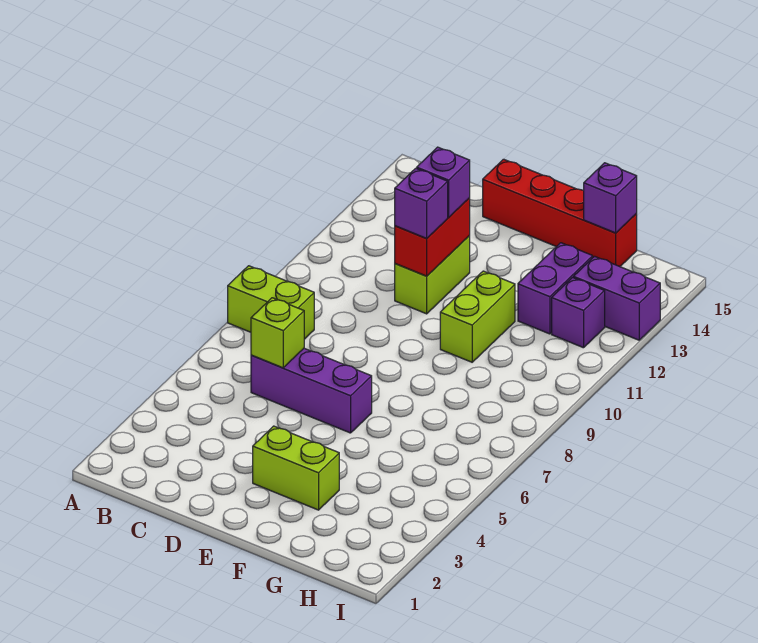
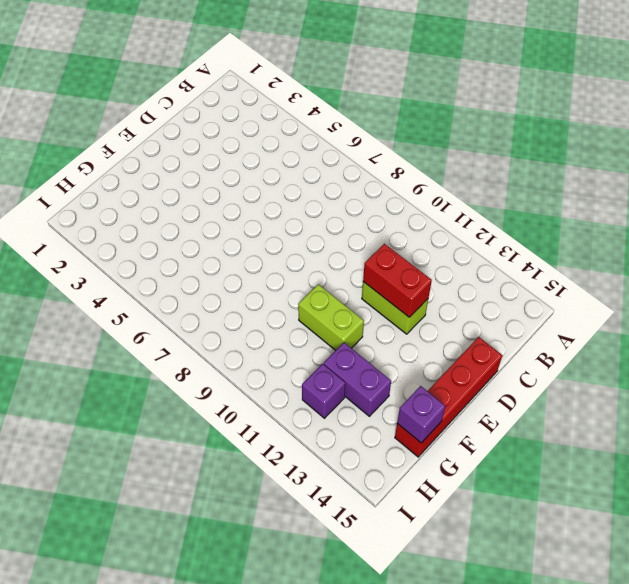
none -> lime brick A8:B8 level 1
none -> purple brick C6:E6 level 1
none -> lime brick E3:F3 level 1

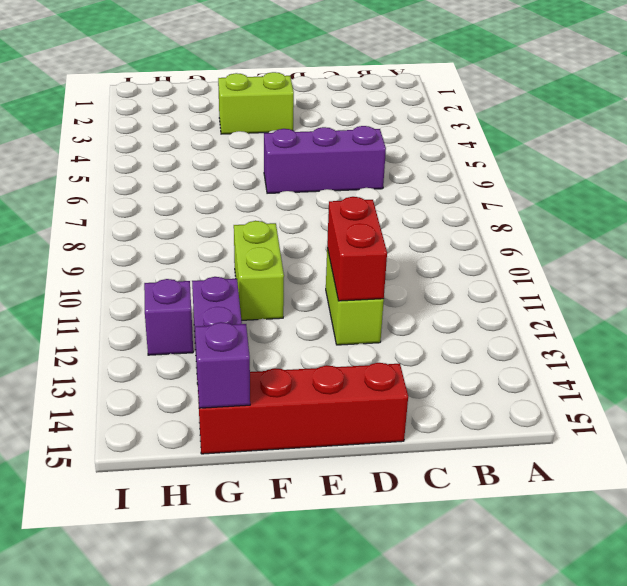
none -> lime brick A8:B8 level 1
none -> purple brick H13:I13 level 1
none -> lime brick C6 level 2

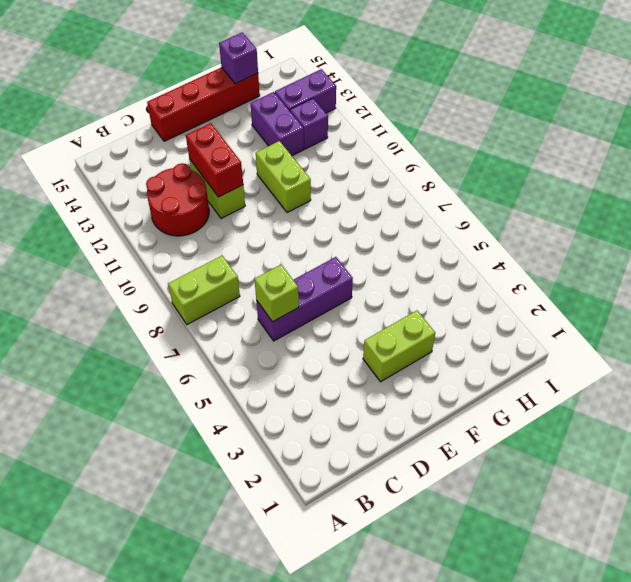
red round brick B11:C12 level 1 -> none
none -> purple brick D11 level 3
none -> purple brick D12 level 3

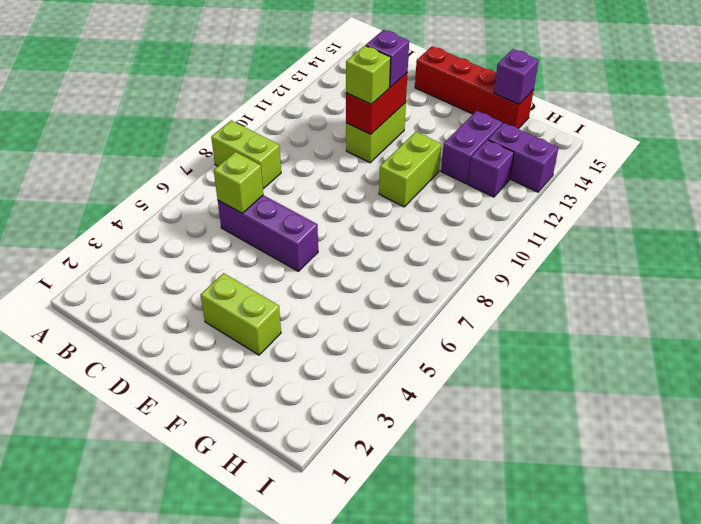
lime brick D11 level 3 -> purple brick D11 level 3

